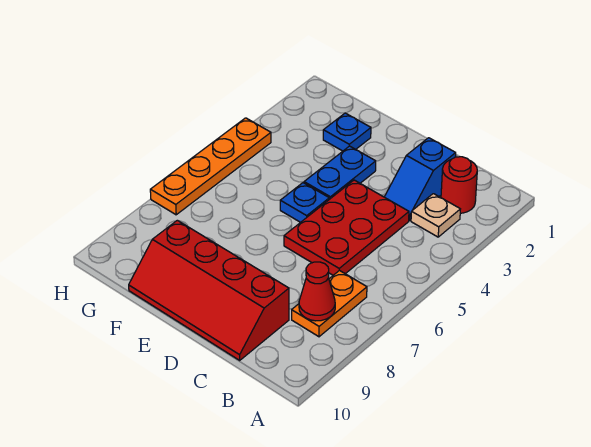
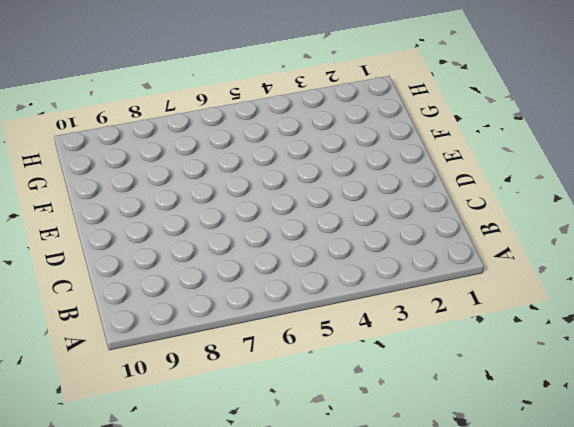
none -> red round brick B2 level 1
none -> tan plate B3 level 1

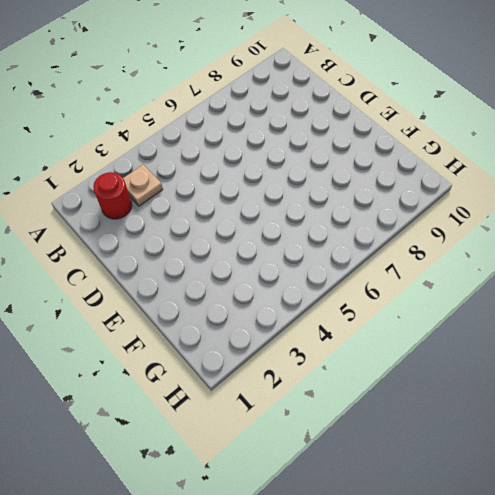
none -> orange plate B7:B8 level 1
none -> blue slope C2:C3 level 1 top 2

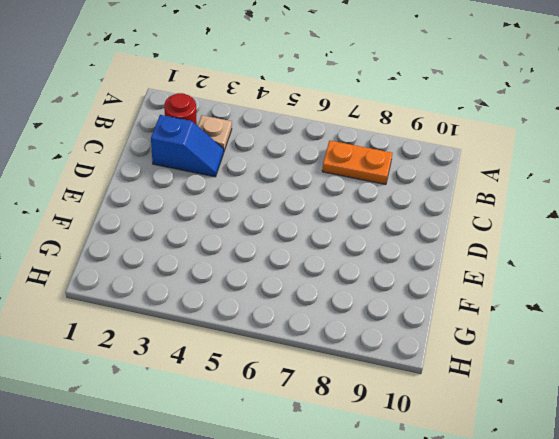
none -> red plate C4:D6 level 1
none -> red slope C9:F10 level 1 top 9

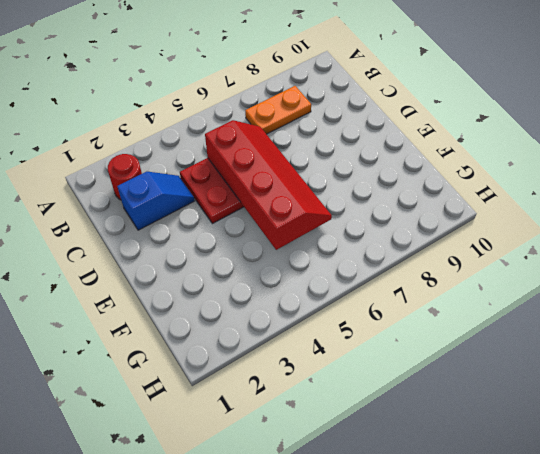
red slope C5:F6 level 2 top 5 -> red slope C9:F10 level 1 top 9
none -> tan plate B3 level 1
none -> blue plate E3:E4 level 1

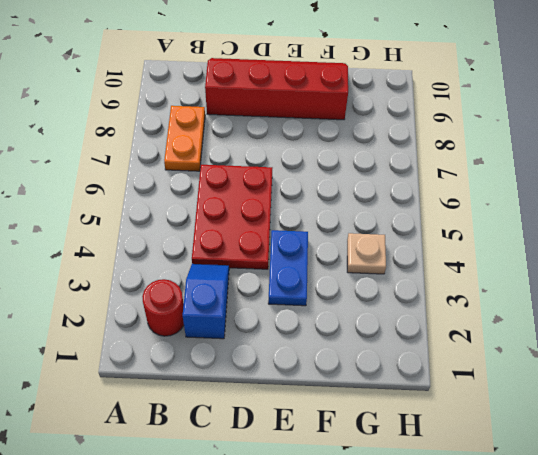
tan plate G4 level 1 -> tan plate B3 level 1
none -> blue plate E5 level 1
none -> blue plate F2 level 1

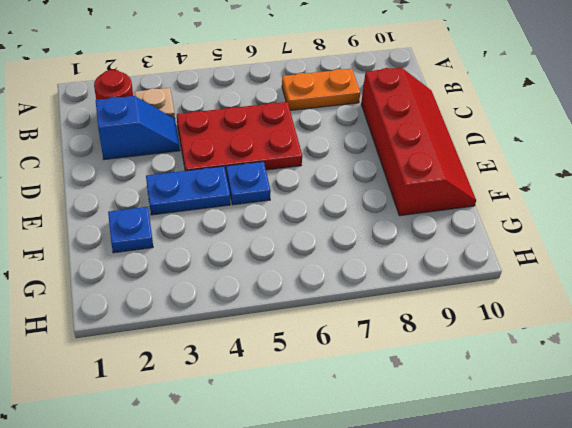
none -> orange plate H4:H7 level 1
none -> red cone B8 level 2

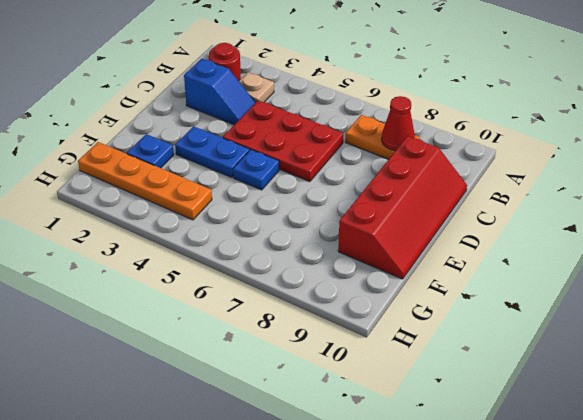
orange plate G1:G4 level 1 -> orange plate H4:H7 level 1

